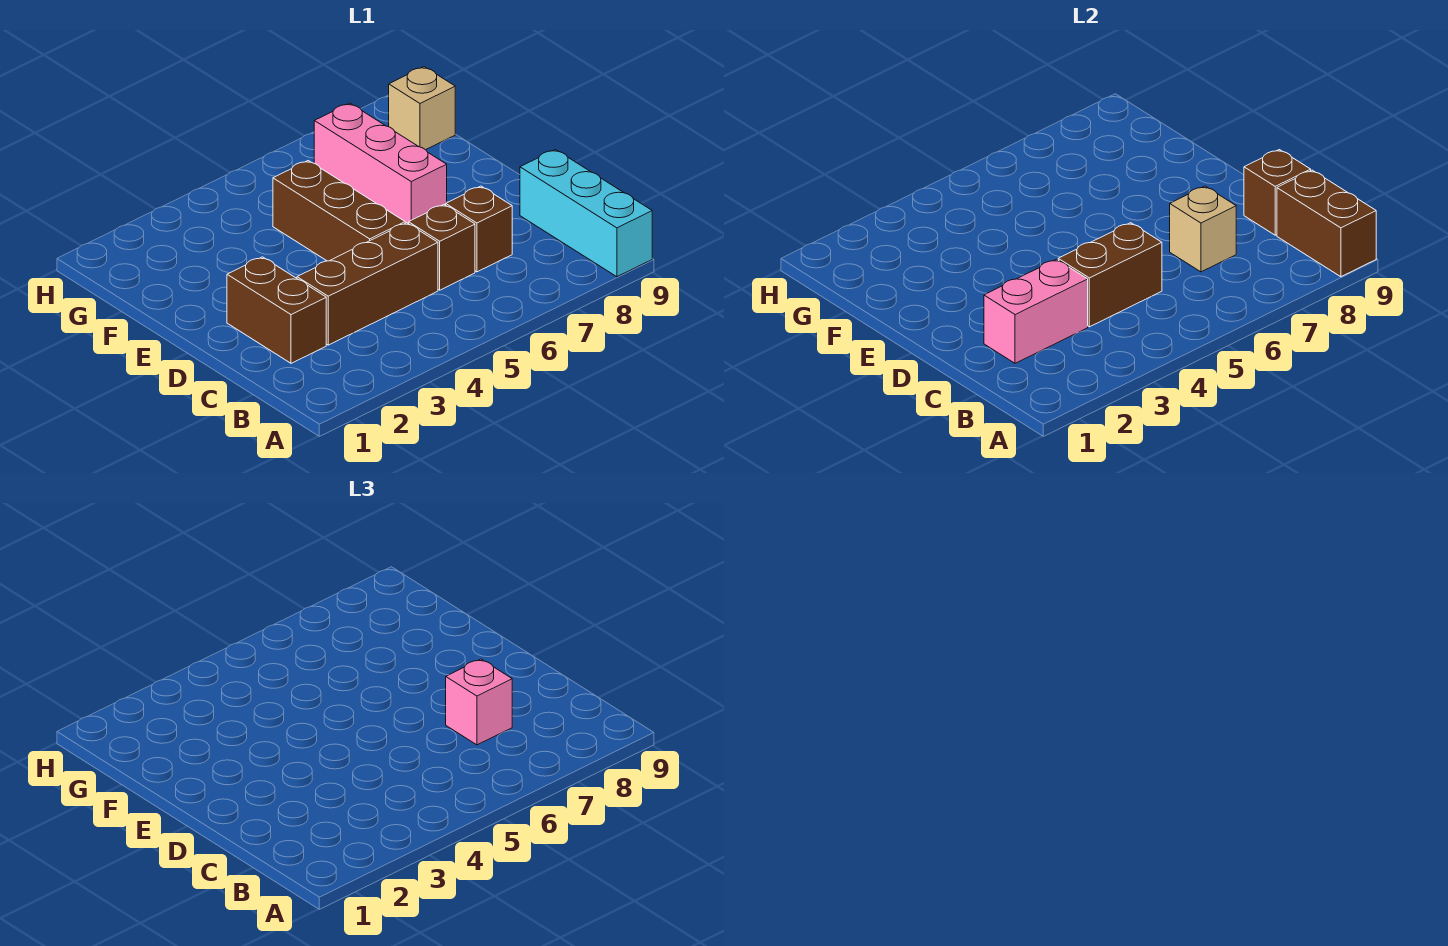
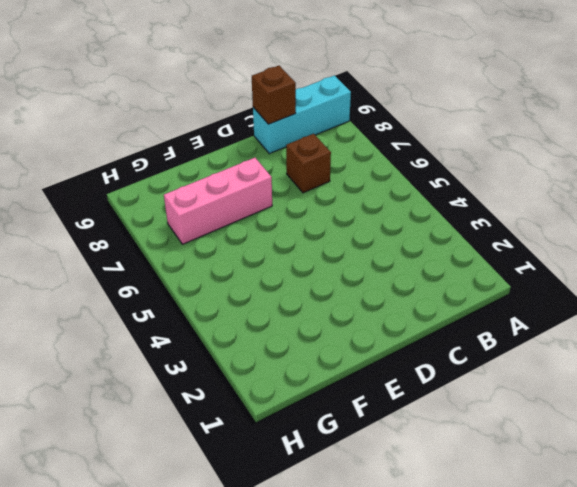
none -> brown brick C2:D2 level 1
none -> brown brick C3:C5 level 1
none -> brown brick C6 level 1

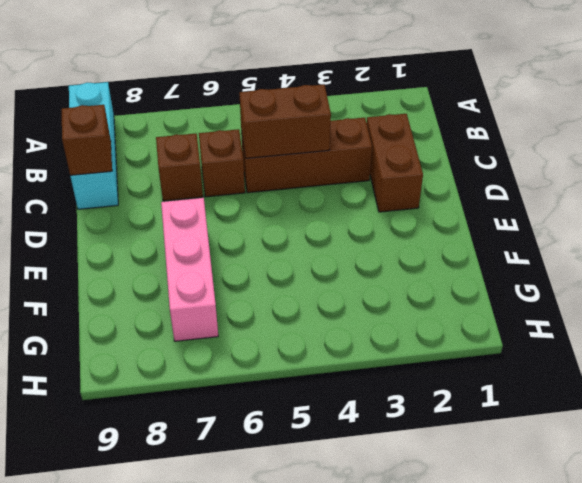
none -> brown brick D5:F5 level 1
none -> tan brick G9 level 1
none -> brown brick A9:B9 level 2

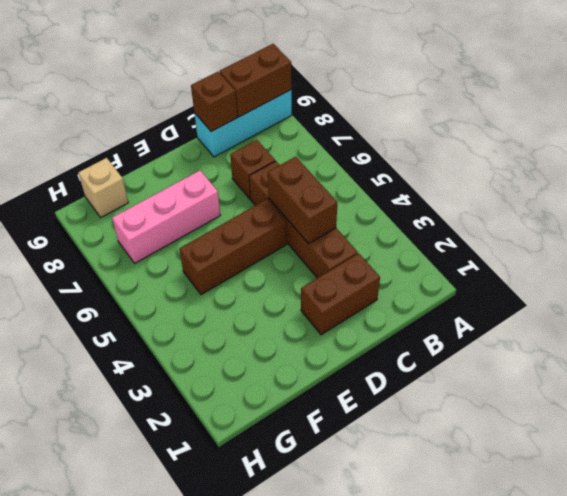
none -> pink brick C2:C3 level 2
none -> tan brick C7 level 2
none -> pink brick C7 level 3

